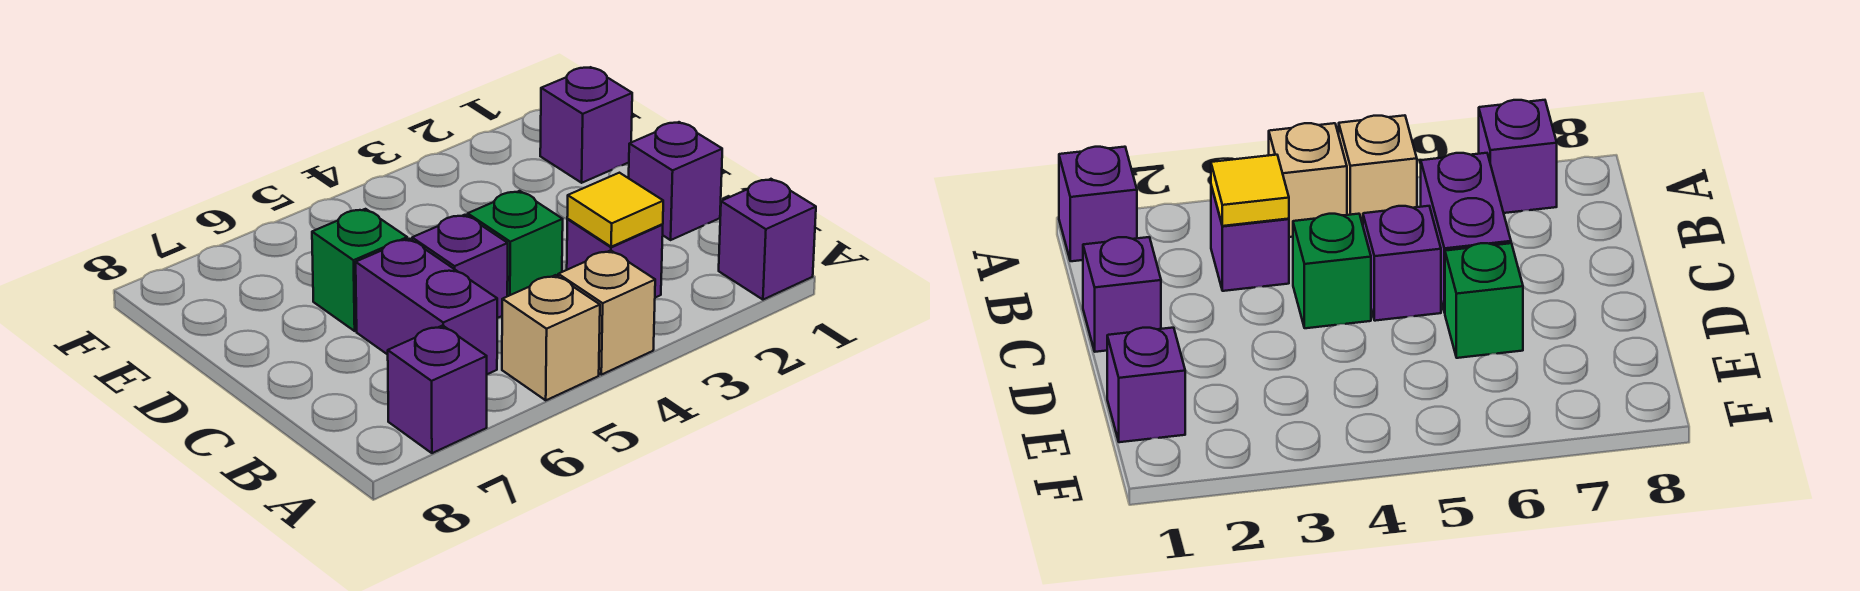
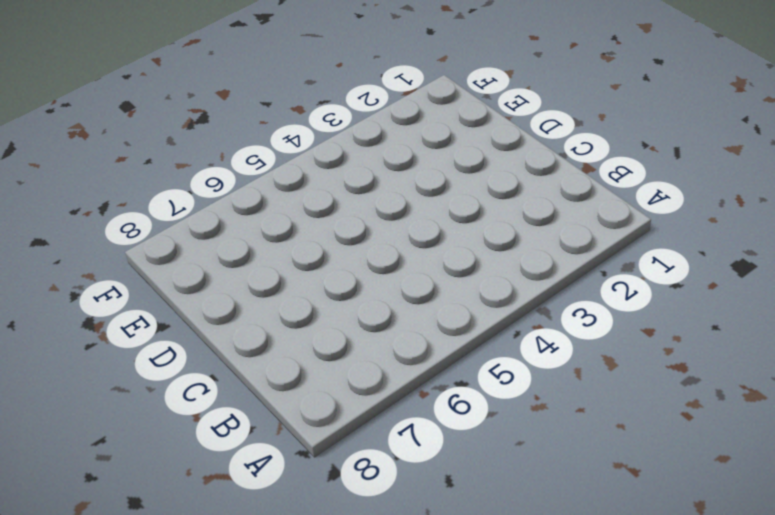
none -> purple brick A1 level 1
none -> tan brick A4 level 1
none -> tan brick A5 level 1

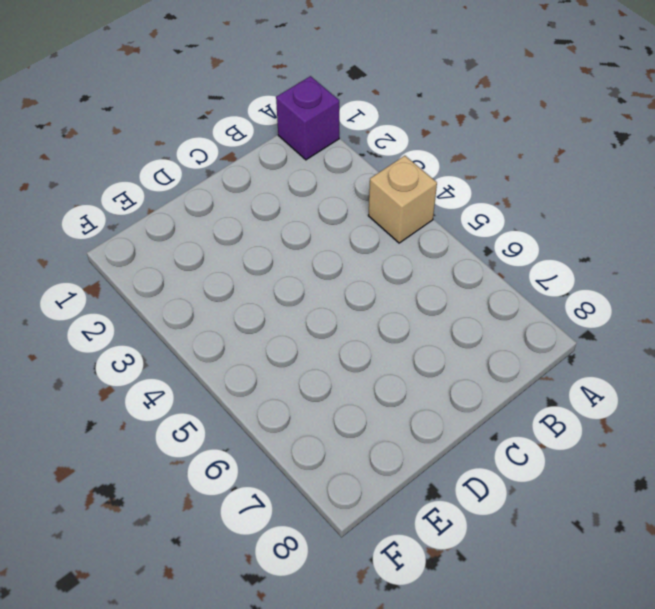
none -> tan brick A5 level 1
none -> purple brick A7 level 1
none -> purple brick B3 level 1

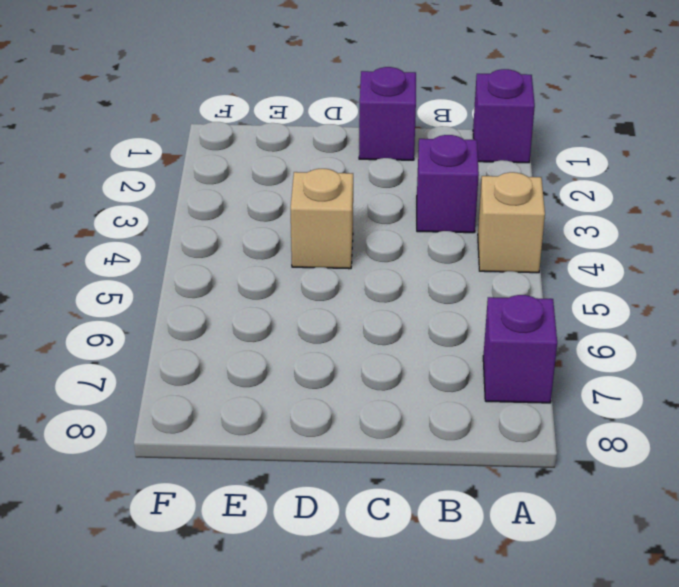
tan brick D4 level 1 -> tan brick A5 level 1
none -> purple brick B6:C6 level 1
none -> green brick C4 level 1
none -> purple brick C5 level 1

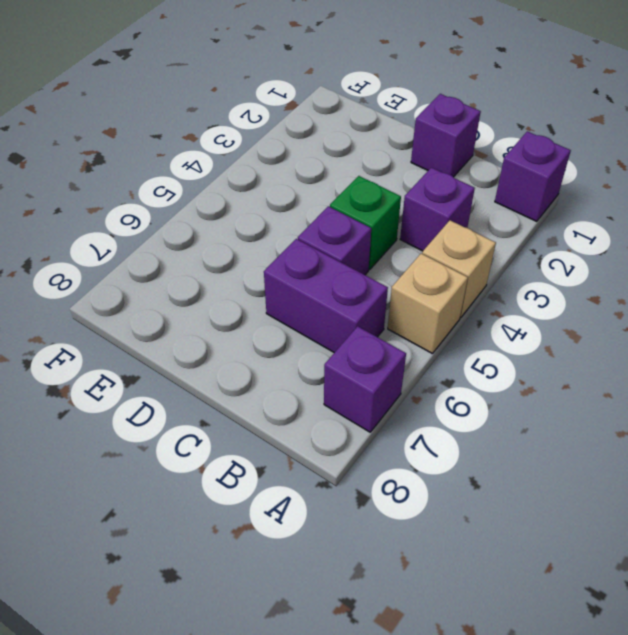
none -> green brick D6 level 1
none -> purple brick E1 level 1
none -> yellow tile B3 level 2

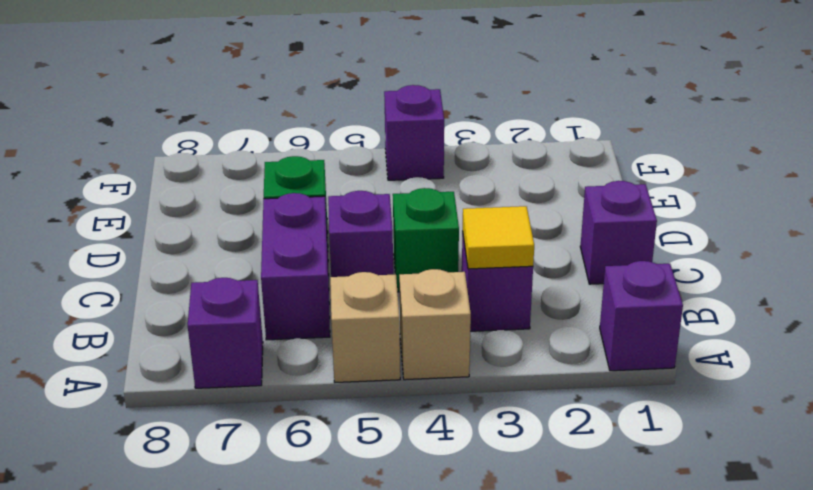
purple brick F4 level 1 -> purple brick E1 level 1

